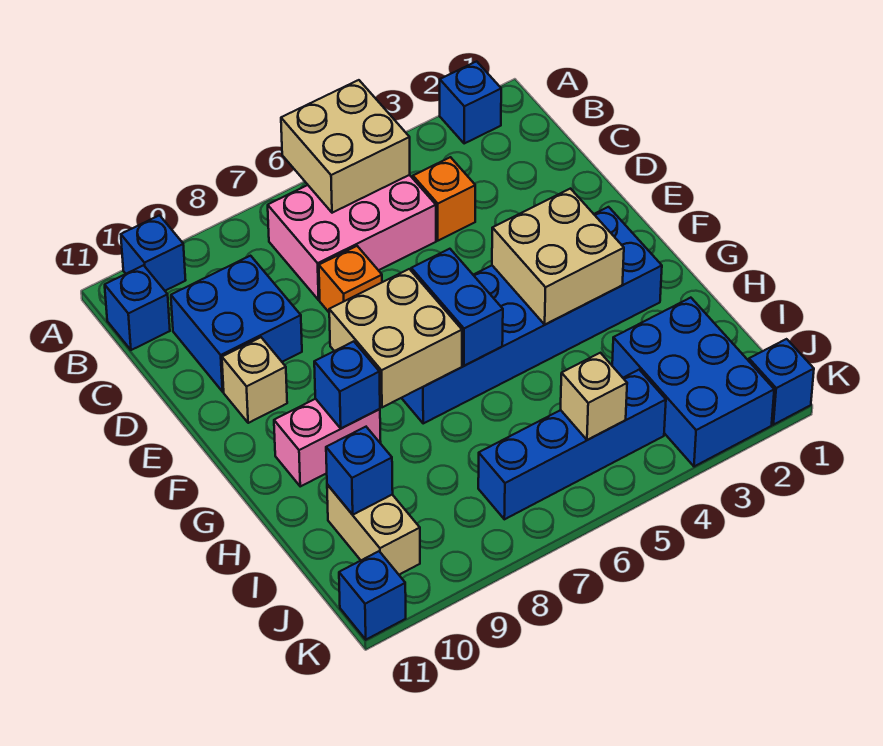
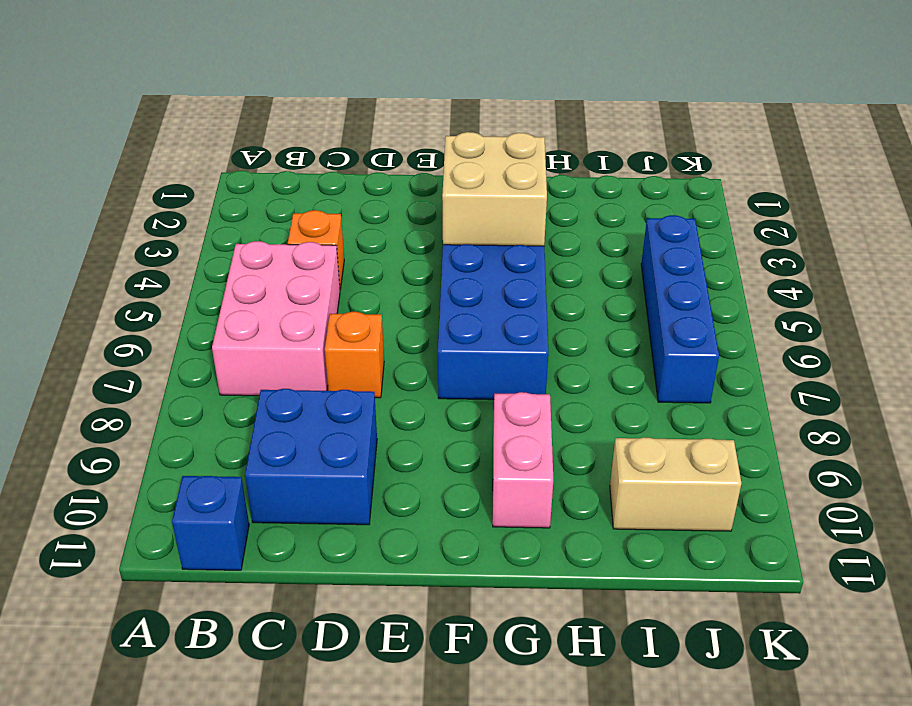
none -> blue brick A2 level 1
none -> blue brick A10 level 1
none -> tan brick E10 level 1

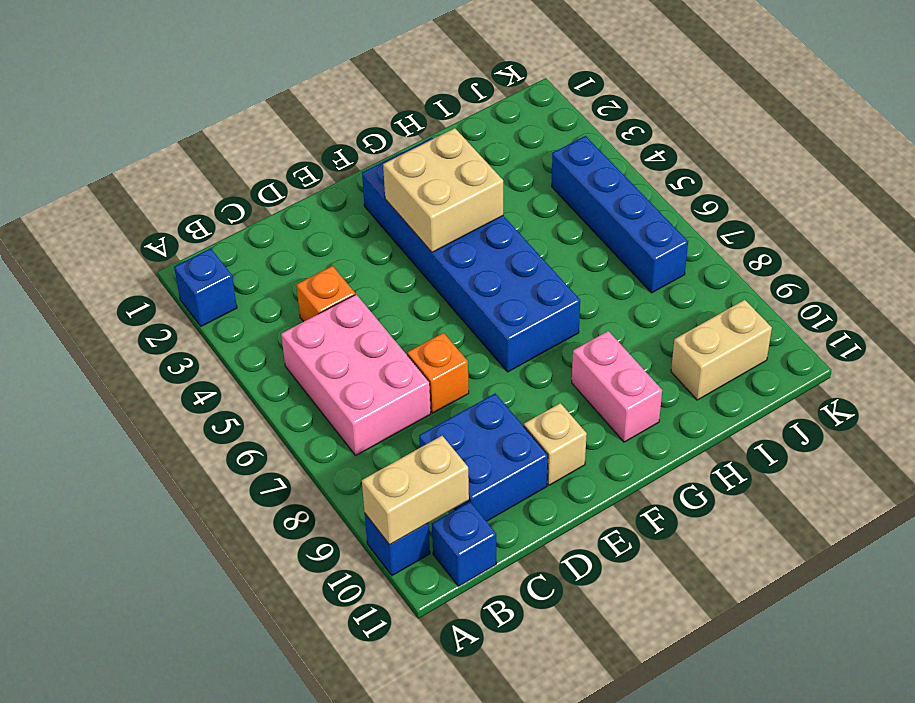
tan brick A10:B10 level 2 -> none
none -> blue brick I2:K3 level 1
none -> blue brick K1 level 1
none -> blue brick K11 level 1

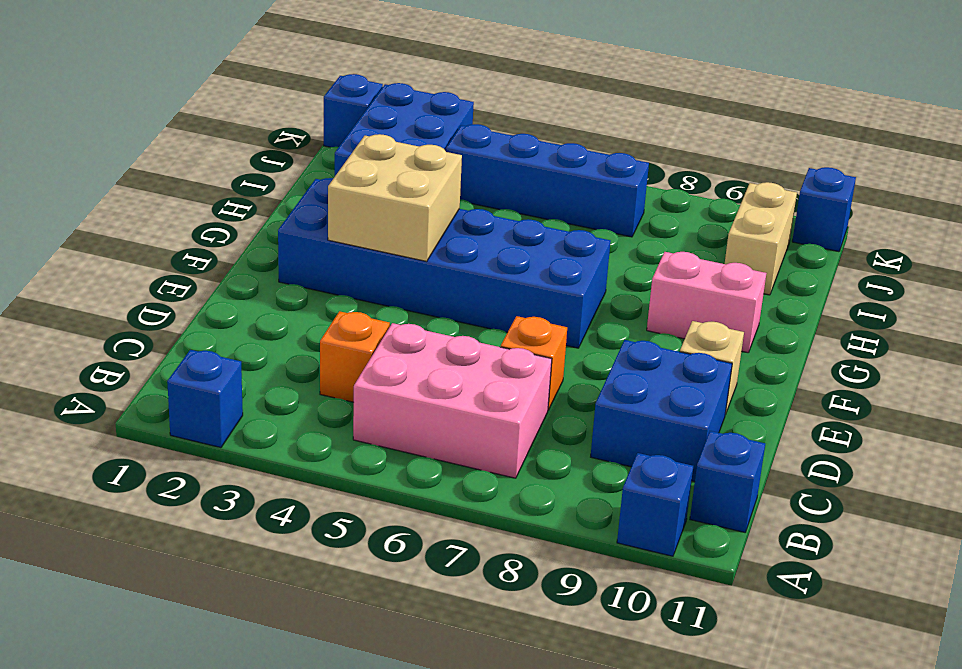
none -> tan brick A5:B6 level 2
none -> blue brick F6:G6 level 2
none -> tan brick F7:G8 level 2

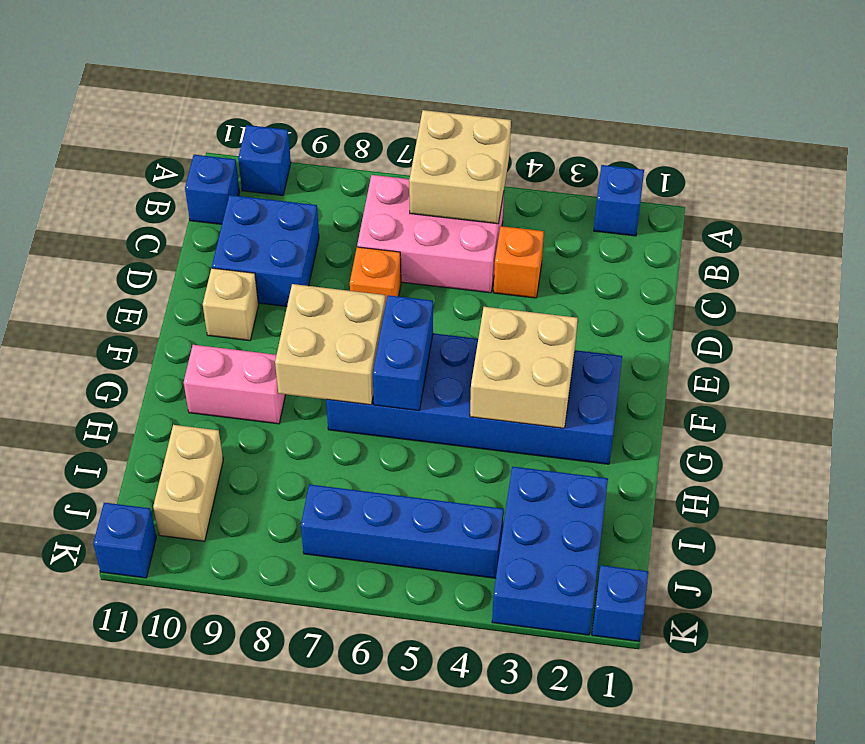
none -> blue brick G9 level 2
none -> blue brick I10 level 2
none -> tan brick J5 level 2

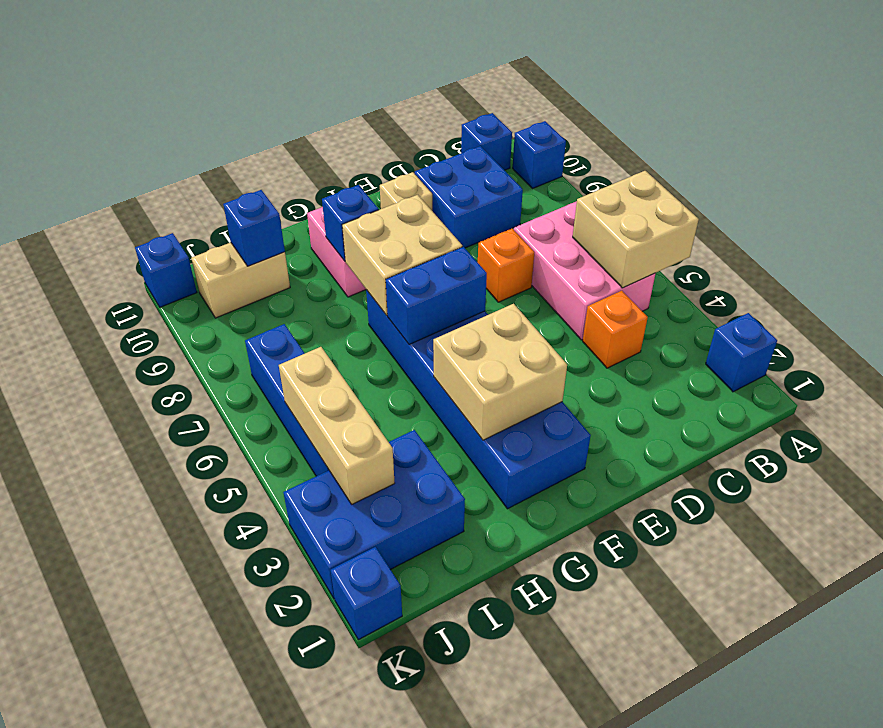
tan brick J3:J5 level 2 -> tan brick J5 level 2

